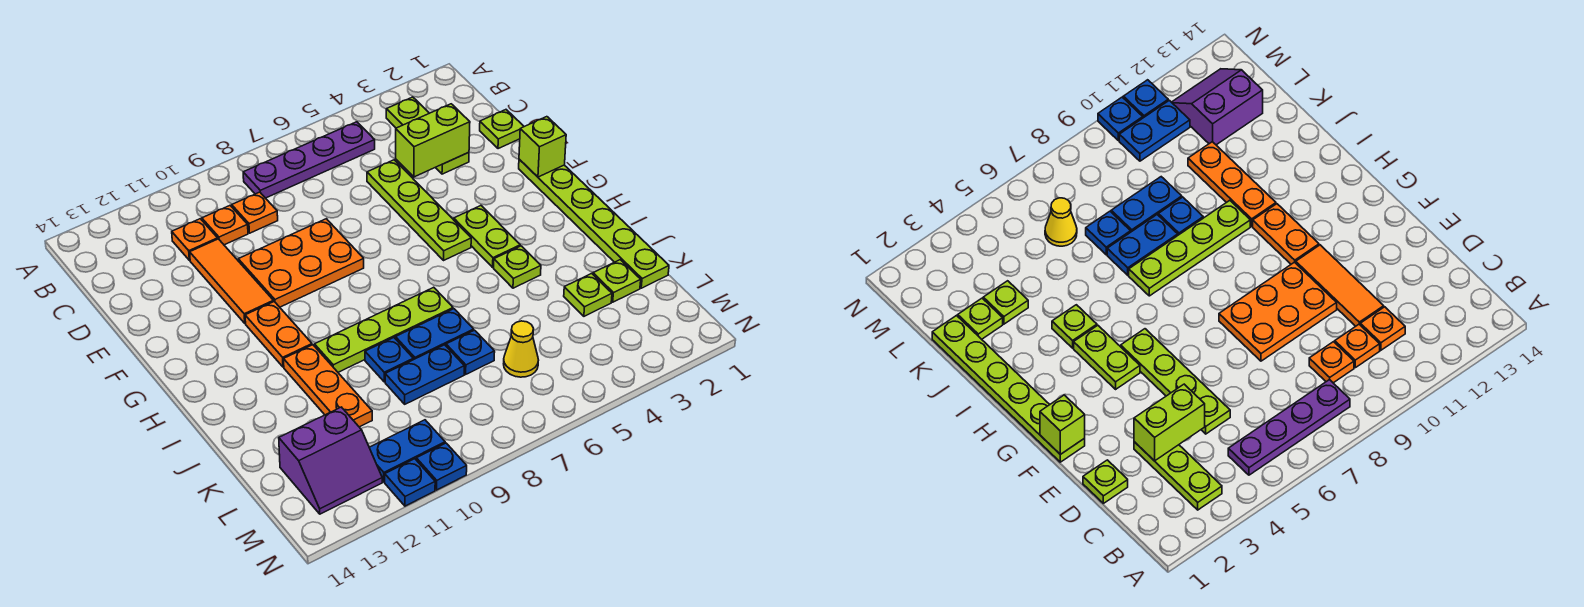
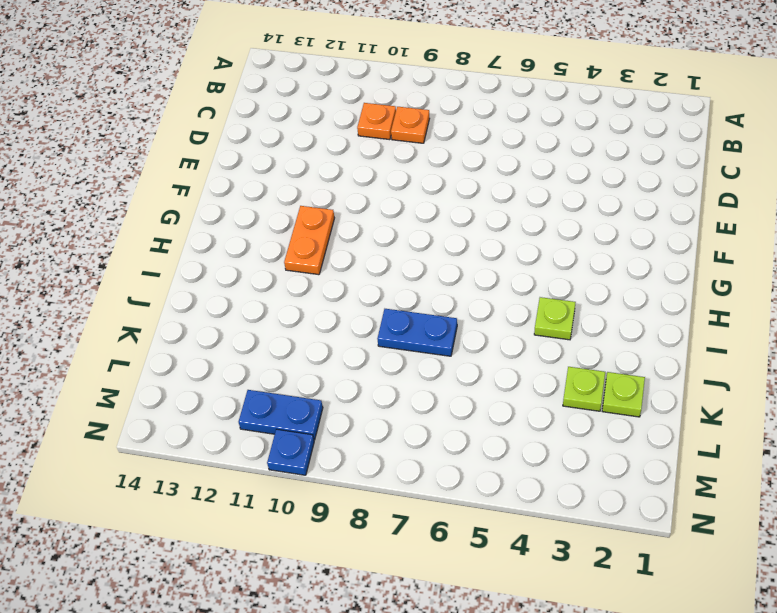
none -> lime plate B3:D3 level 1
none -> purple plate B5:B8 level 1
none -> orange plate C11 level 1

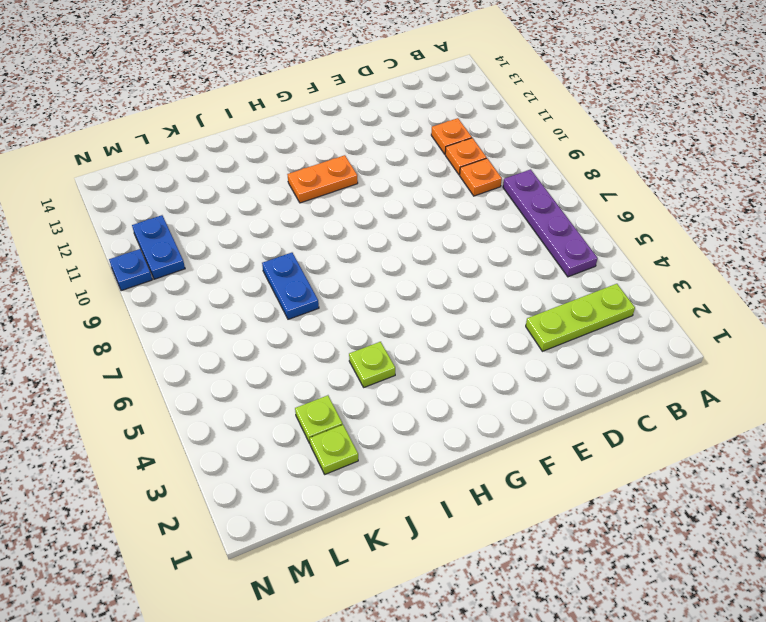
none -> lime plate D1 level 1
none -> lime plate D5:G5 level 1
none -> orange tile D11:F11 level 1

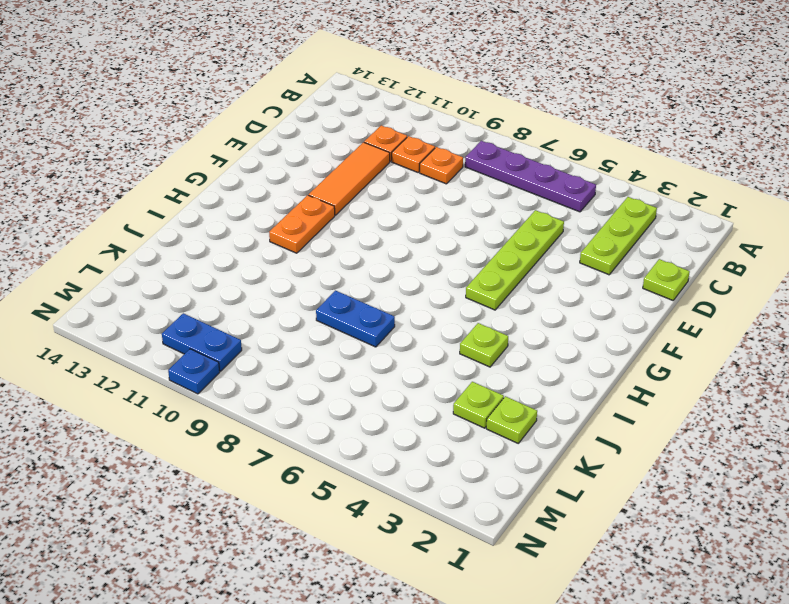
none -> orange plate E8:F10 level 1
none -> lime plate F1:K1 level 1
none -> lime plate G4:H4 level 1

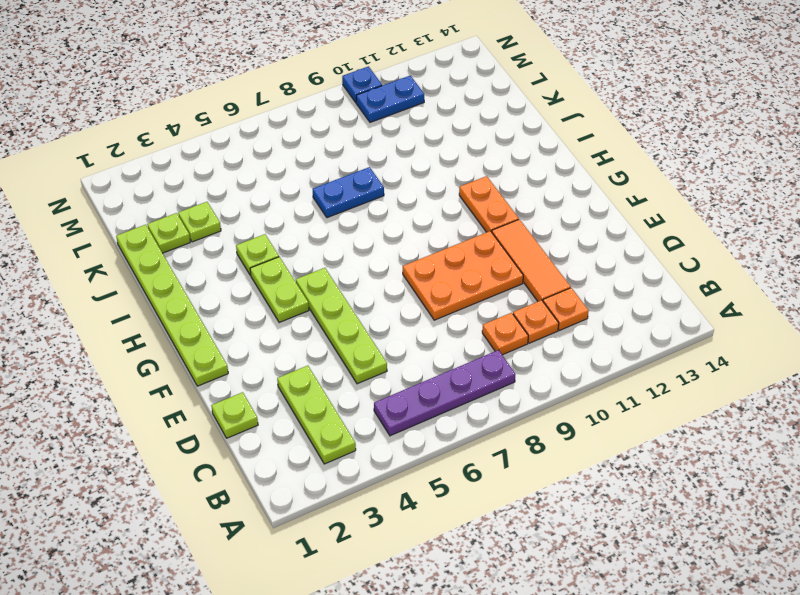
none -> lime plate I7:I10 level 1
none -> orange plate I11:K11 level 1
none -> blue plate J9 level 1

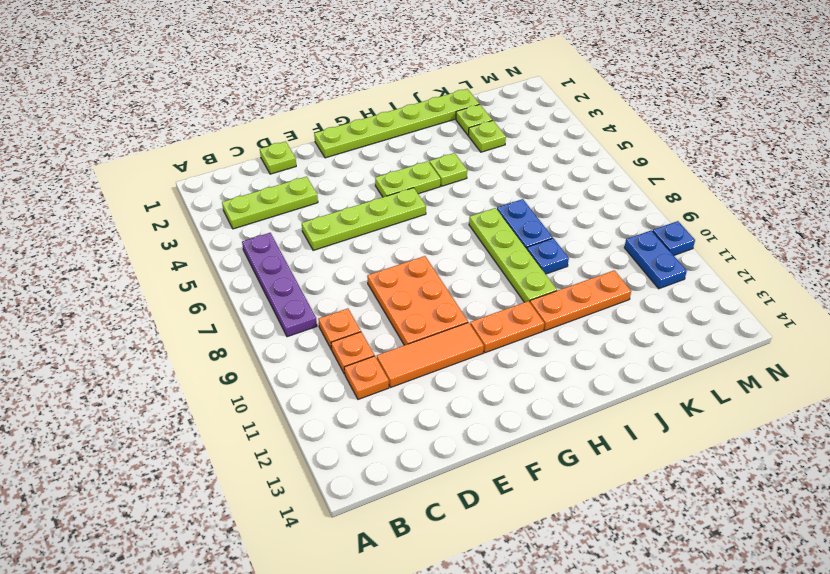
none -> blue plate K7 level 1
none -> blue plate K8:K9 level 1
none -> yellow cone L6 level 1

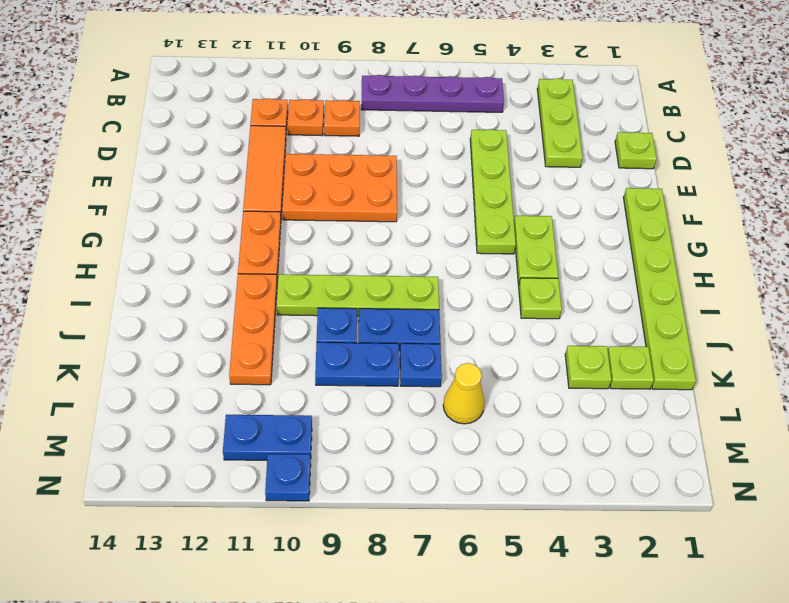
none -> purple slope L12:M13 level 1 top L
none -> blue plate N11 level 1
none -> lime brick D3:D4 level 2

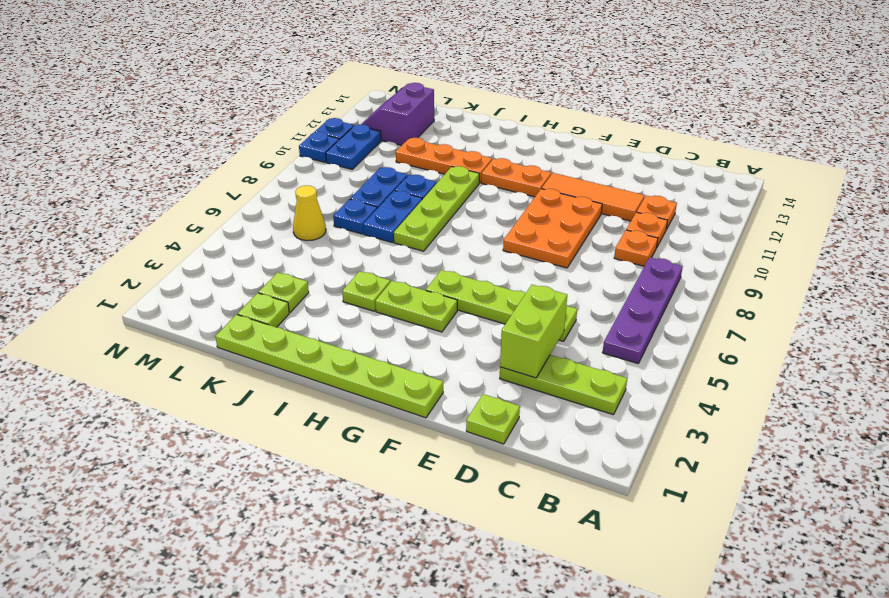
none -> lime brick F1 level 2

